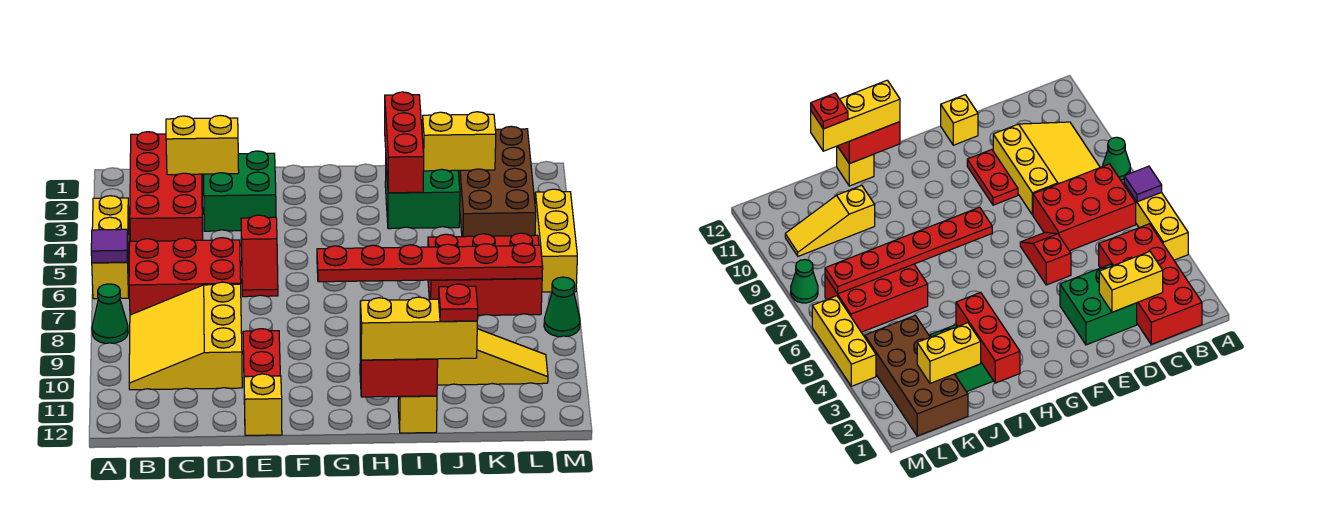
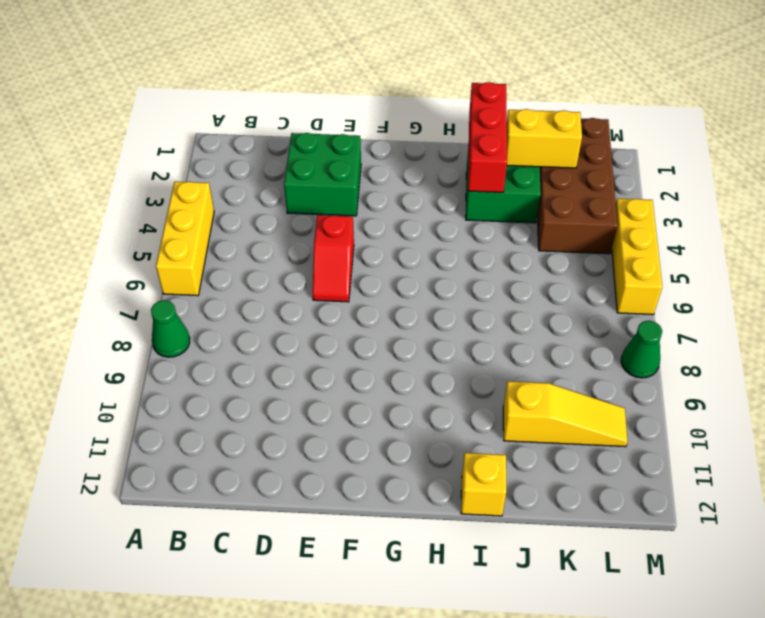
none -> red brick B1:C4 level 1
none -> red brick B6:D7 level 1
none -> yellow slope B8:D10 level 1 top D

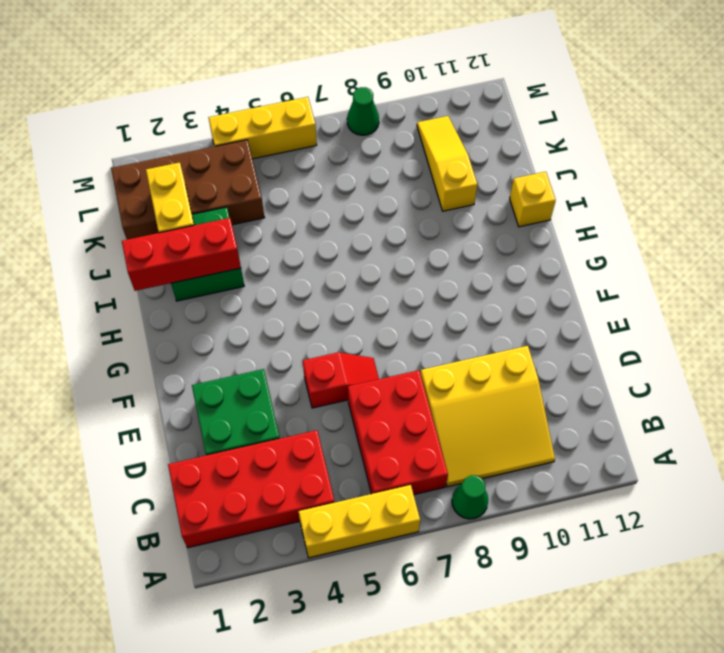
none -> red plate E9:E10 level 1
none -> yellow brick E12 level 1
none -> red brick J6:L7 level 1

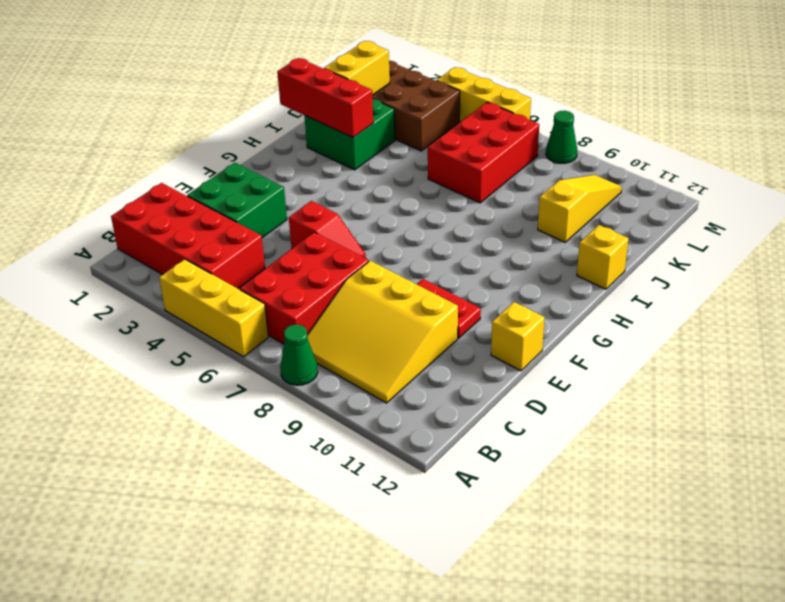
none -> purple tile A6 level 2
none -> yellow brick C2:D2 level 2
none -> red plate G7:L7 level 2

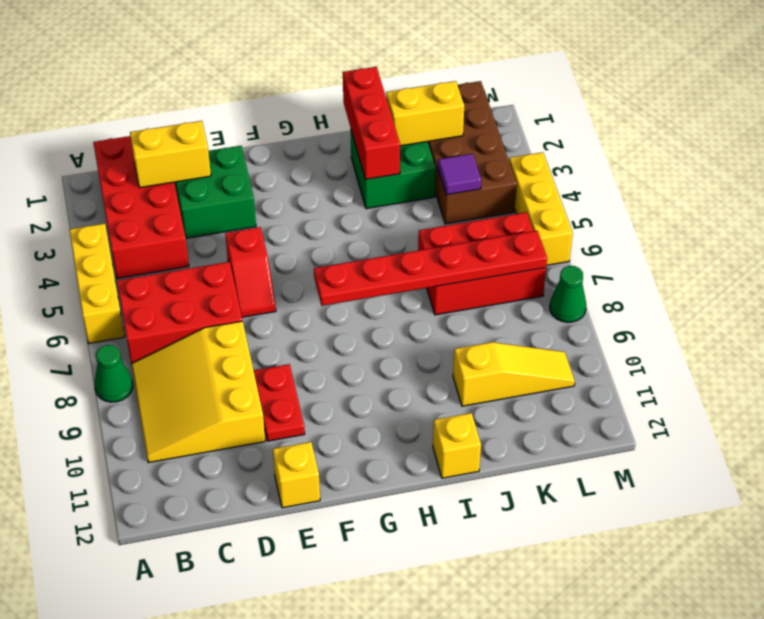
purple tile K4 level 2 -> purple tile A6 level 2
none -> red brick H12:I12 level 2
none -> yellow brick H12:J12 level 3
none -> red plate J12 level 4

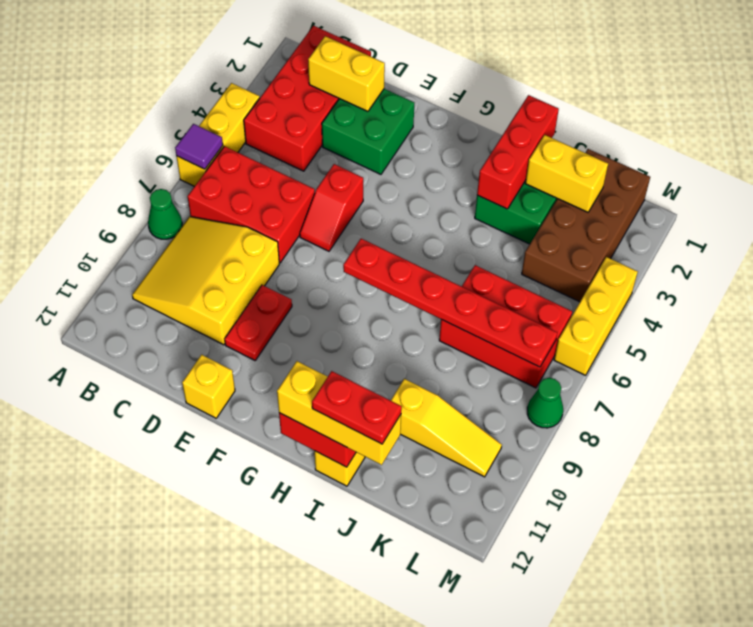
red plate I12:J12 level 4 -> red plate J12 level 4

